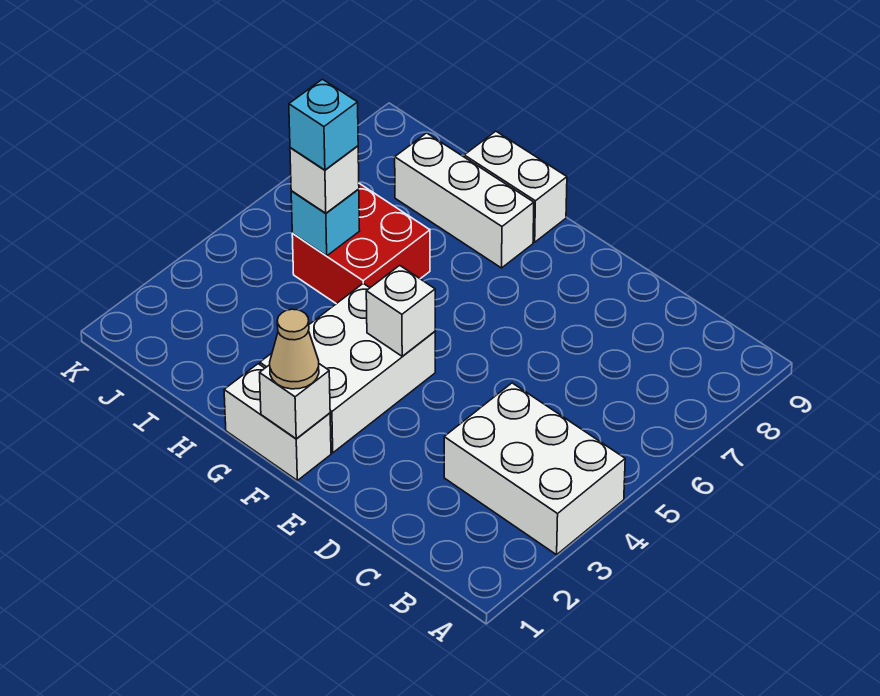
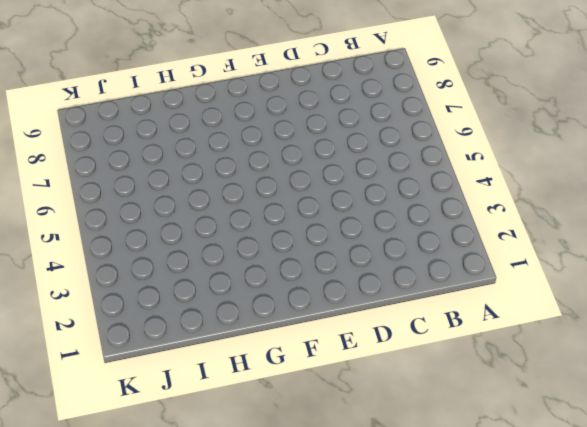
none -> white brick A3:C4 level 1
none -> white brick F1:G1 level 1
none -> white brick F2:G4 level 1

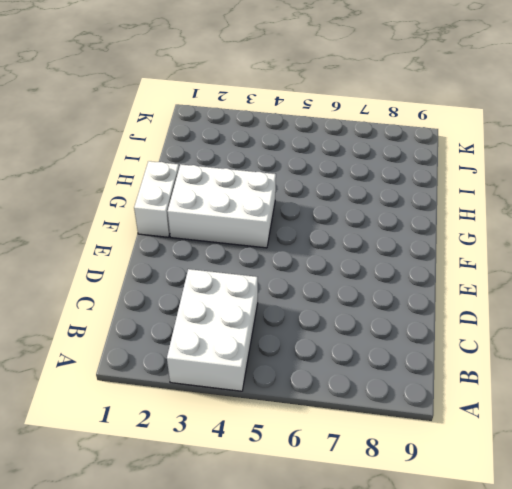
none -> white brick G8:I8 level 1
none -> white brick G9:H9 level 1
none -> red brick H5:I6 level 1

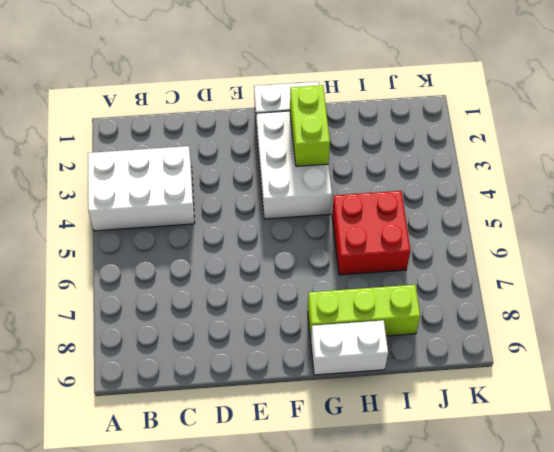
lime brick G2:G3 level 2 -> none
lime brick G8:I8 level 1 -> white brick G8:I8 level 1
none -> white brick F1 level 2
none -> white brick F4 level 2
none -> cyan brick I5 level 2

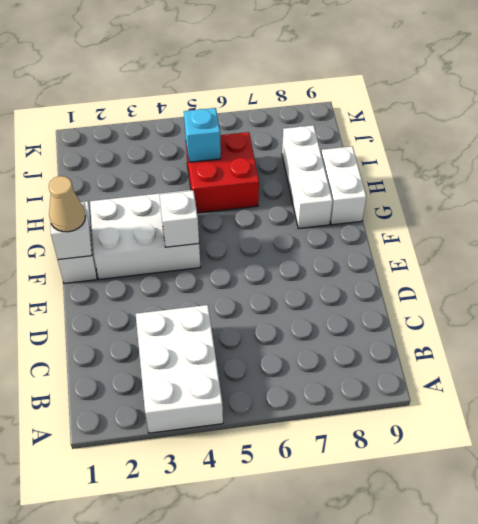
none -> white brick I5 level 3
none -> cyan brick I5 level 4

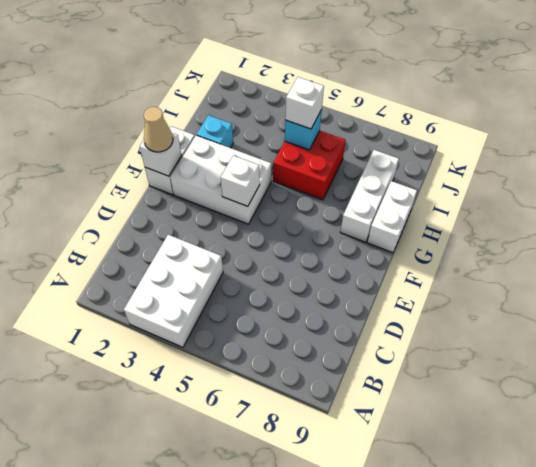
cyan brick H2 level 1 -> cyan brick I5 level 4

